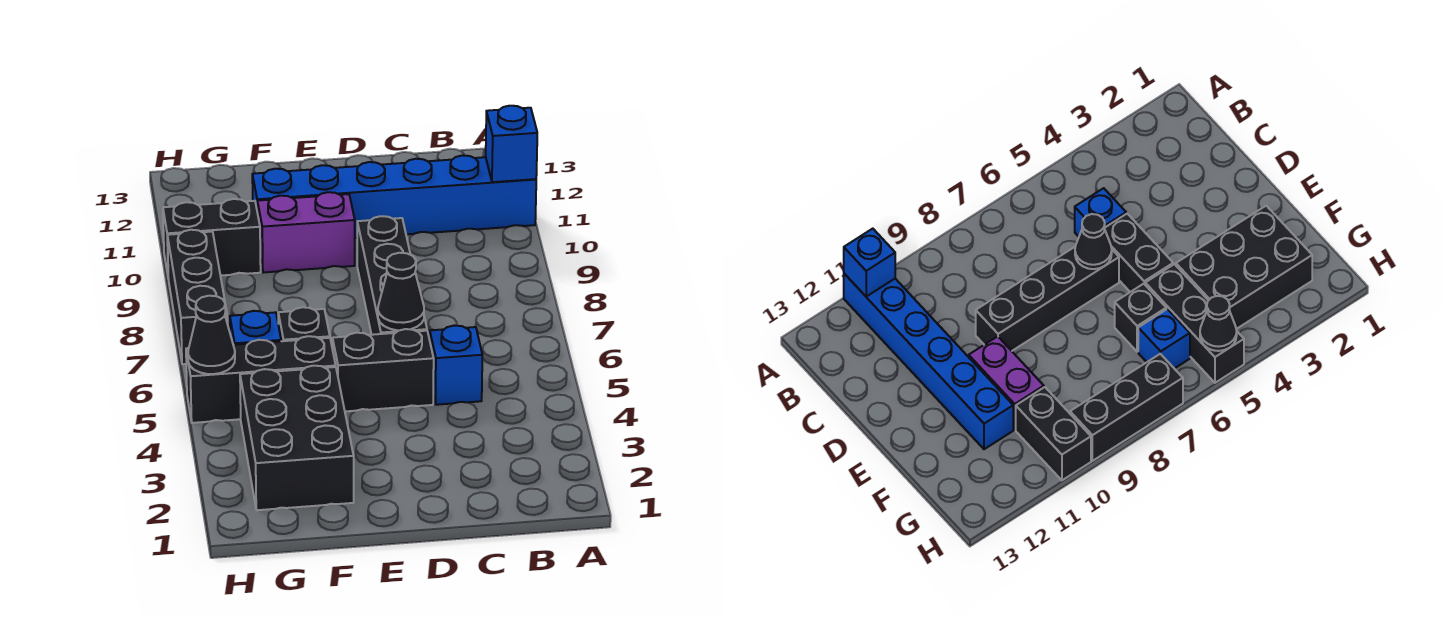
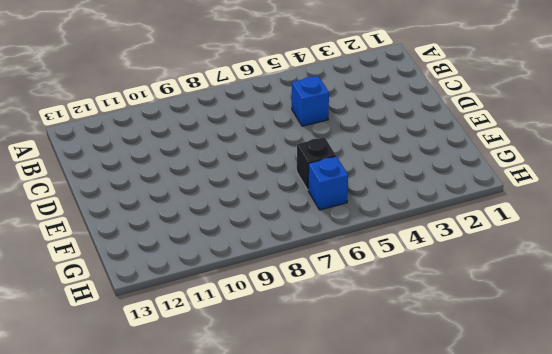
none -> blue brick A11:F11 level 1
none -> black brick D5:E5 level 1
none -> black brick D6:D9 level 1

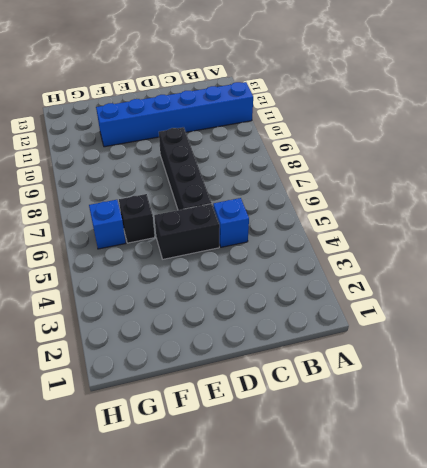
none -> purple brick E10:F10 level 1
none -> black brick F2:G4 level 1
none -> black brick F5:H5 level 1

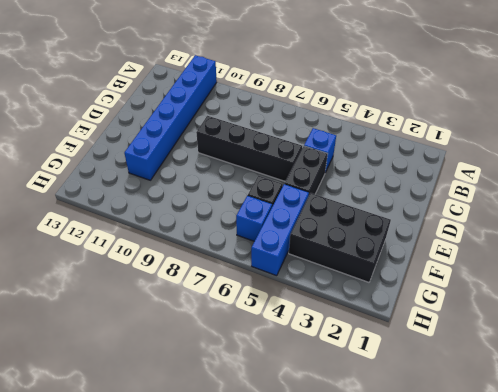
blue brick F5:H5 level 1 -> black brick F5:H5 level 1
none -> purple brick E10:F10 level 1
none -> black brick G10:H10 level 1
none -> black brick H7:H9 level 1

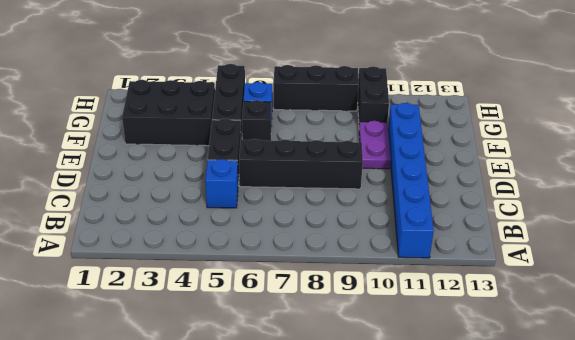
purple plate E10:F10 level 1 -> purple brick E10:F10 level 1
none -> blue brick A11 level 2
none -> black cone D6 level 2
none -> black cone H5 level 2

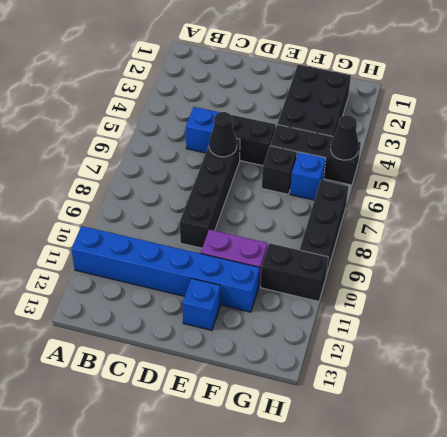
blue brick E12 level 1 -> blue brick A11 level 2

